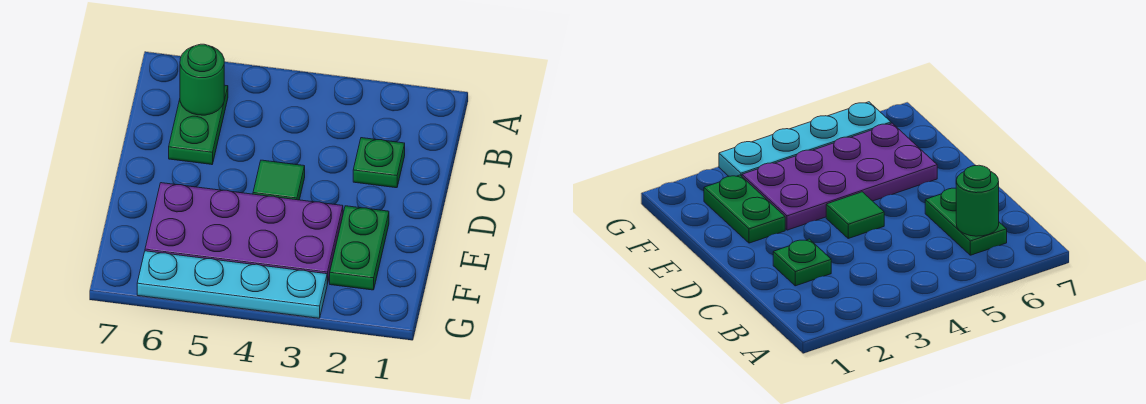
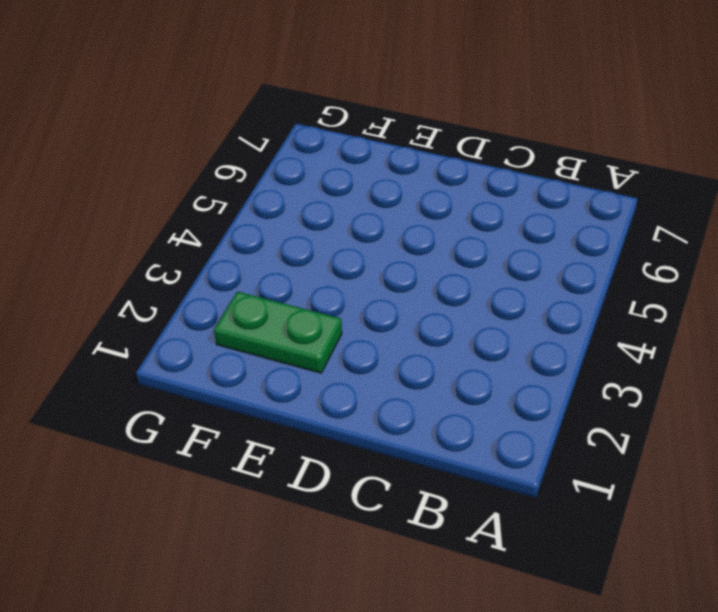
none -> green plate B6:C6 level 1
none -> green plate C2 level 1

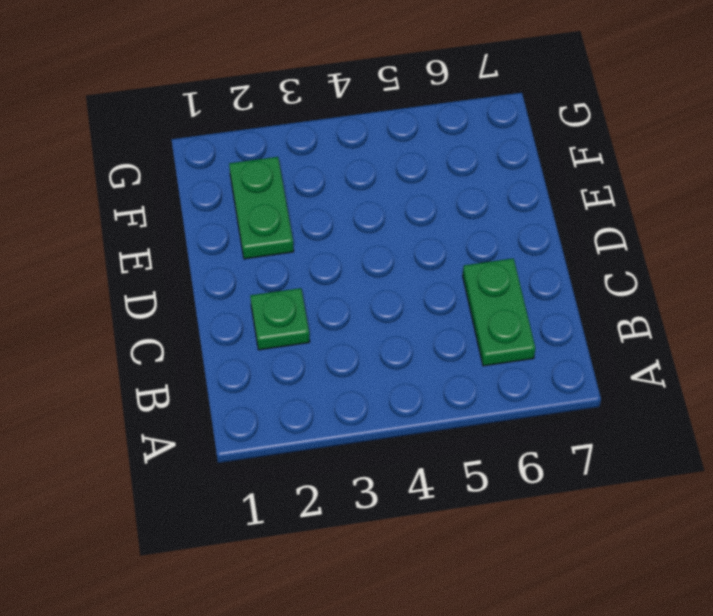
none -> green tile D4 level 1
none -> purple plate E3:F6 level 1

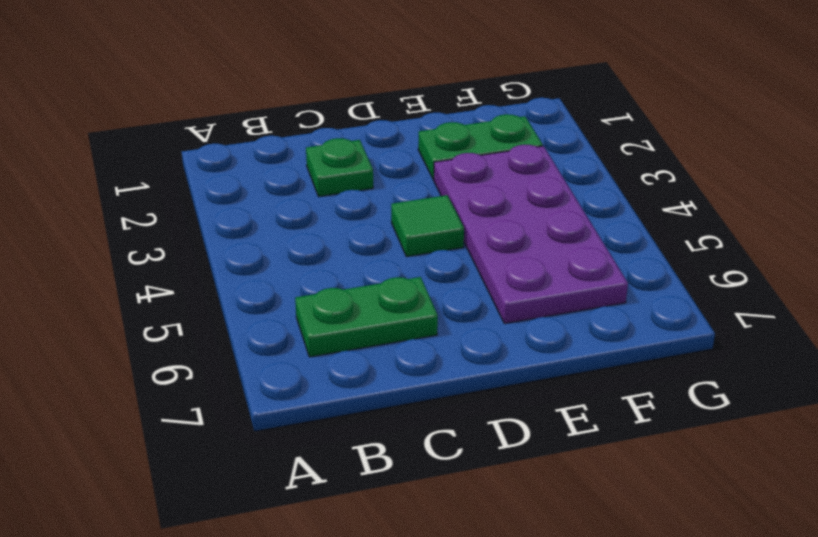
none -> cyan plate G3:G6 level 1
none -> green round brick B6 level 2

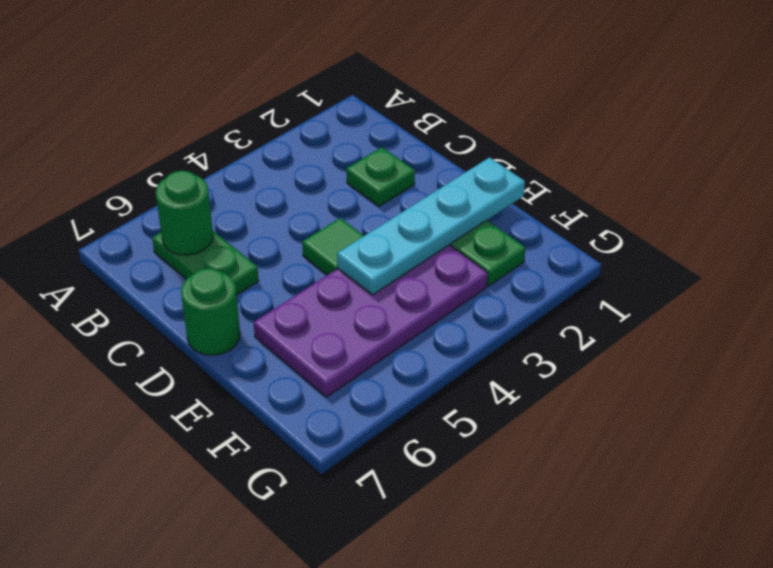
green round brick D7 level 1 -> none
cyan plate E1:E4 level 2 -> cyan plate G3:G6 level 1

